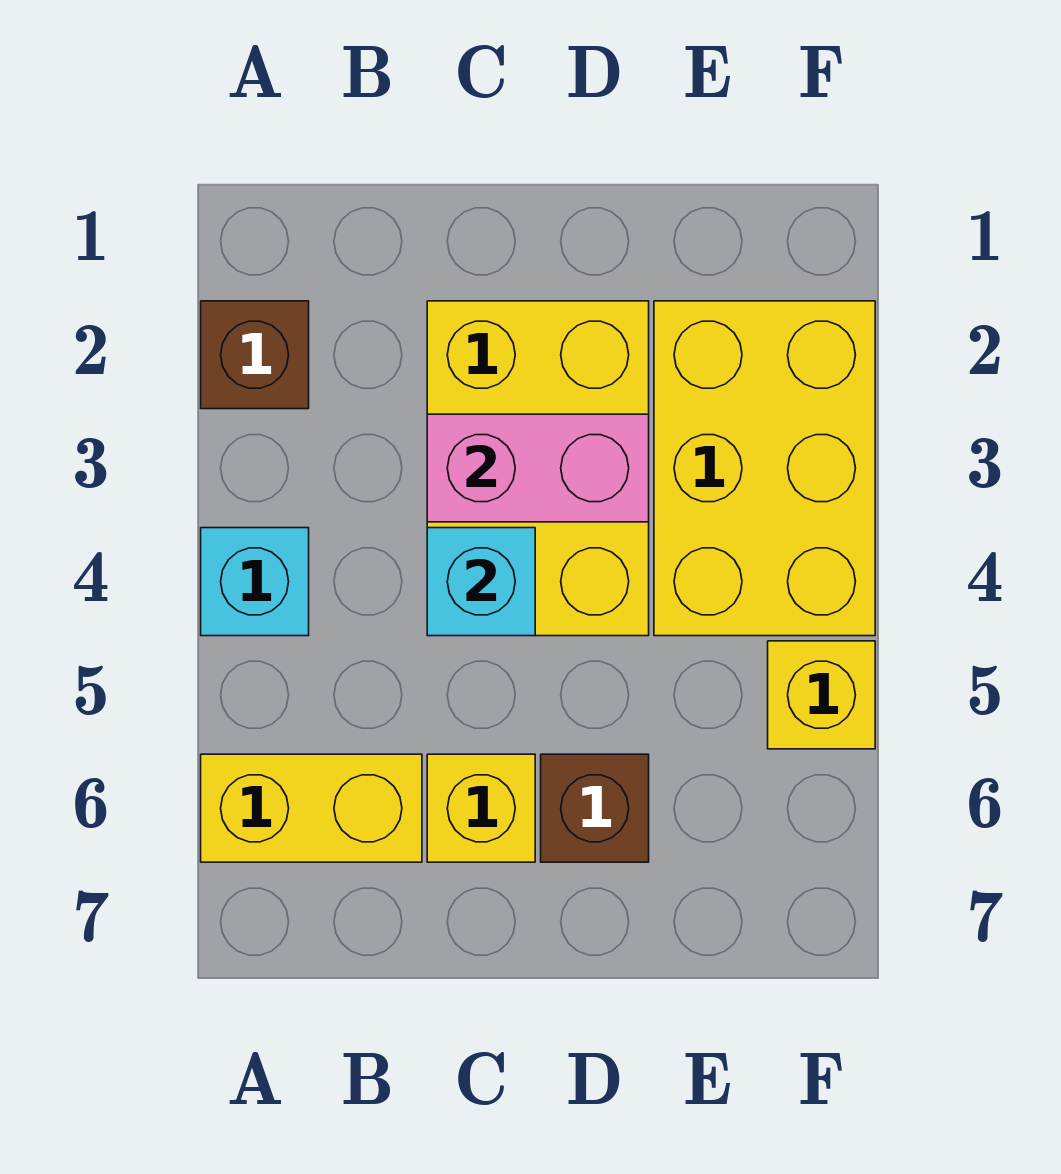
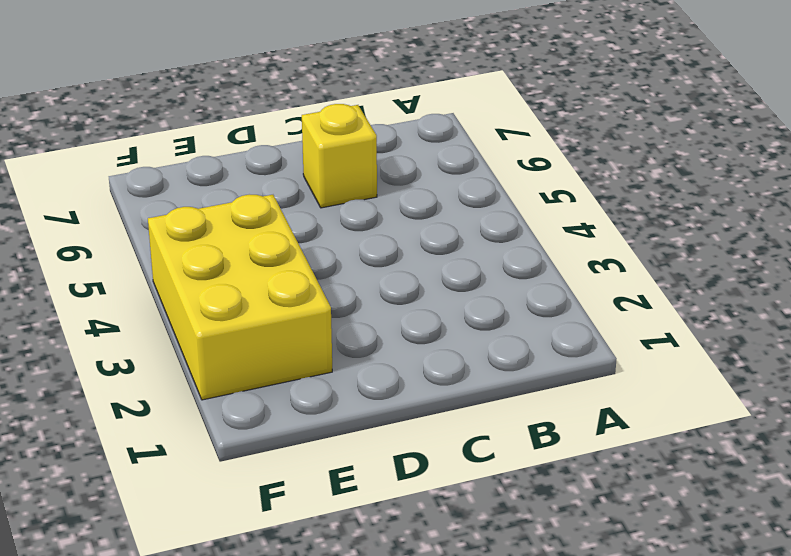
none -> brown brick A2 level 1
none -> cyan brick A4 level 1

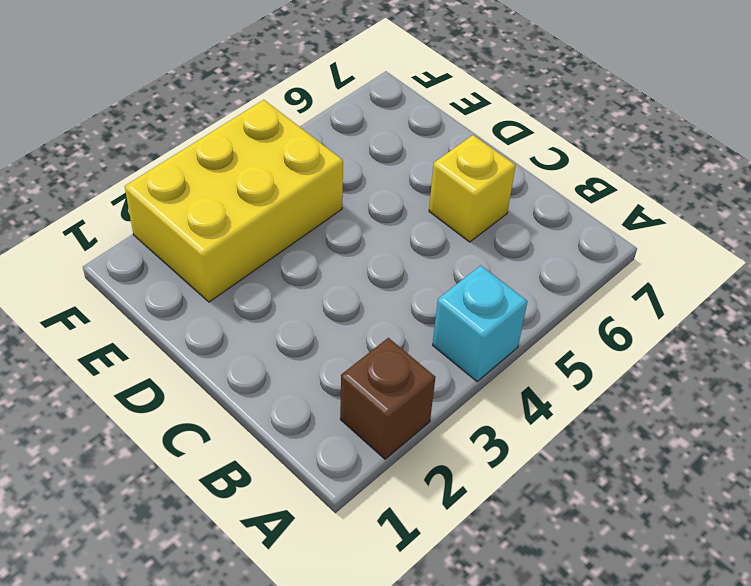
none -> yellow brick A6:B6 level 1
none -> yellow brick C2:D4 level 1

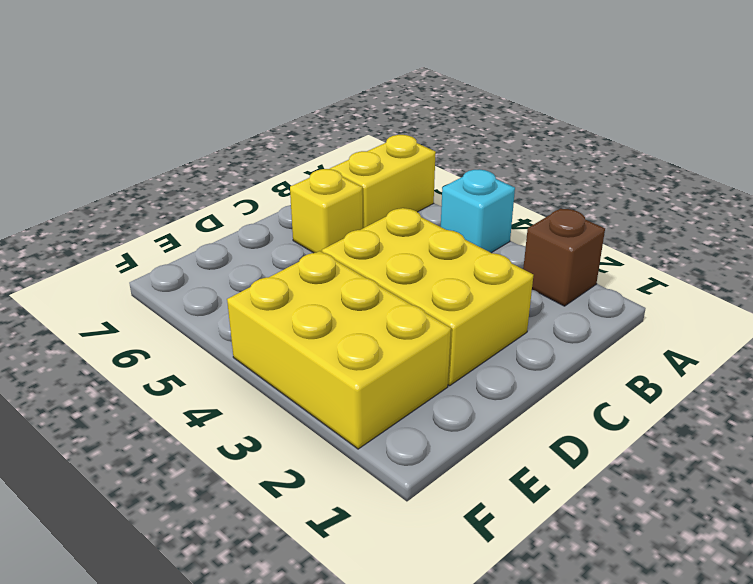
none -> brown brick D6 level 1
none -> yellow brick F5 level 1

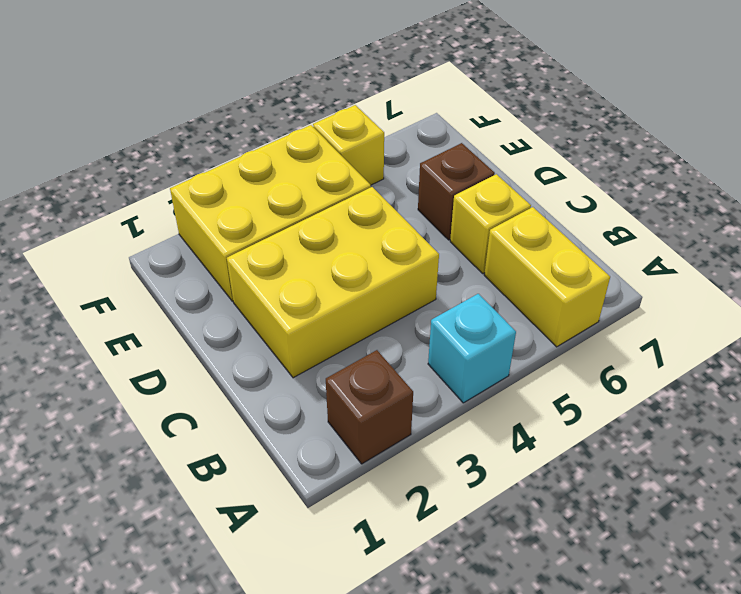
none -> pink brick C3:D3 level 2
none -> cyan brick C4 level 2

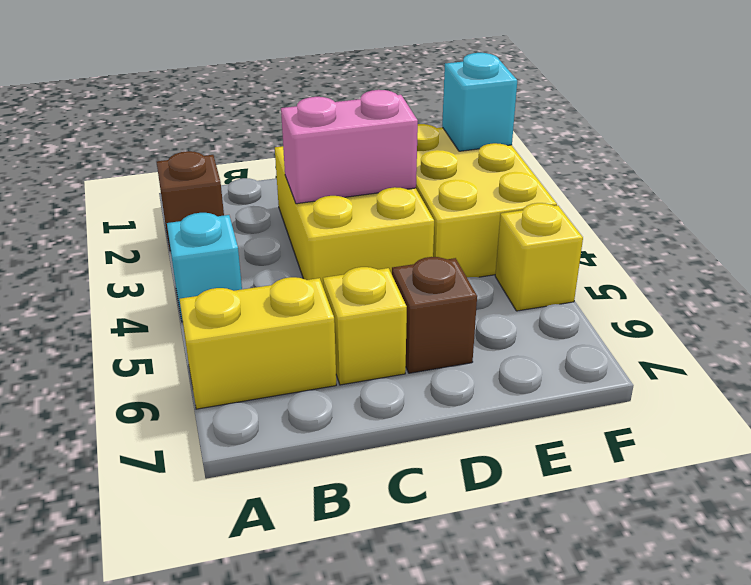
cyan brick F2 level 2 -> cyan brick C4 level 2

